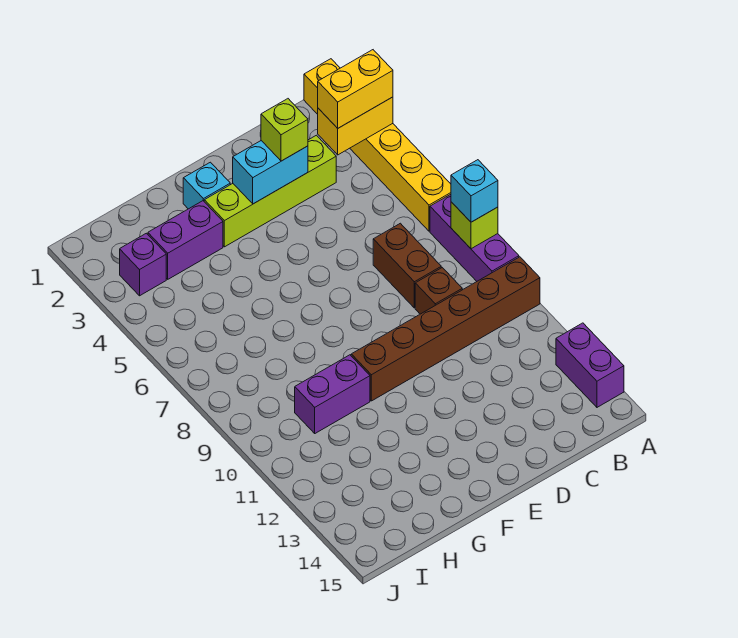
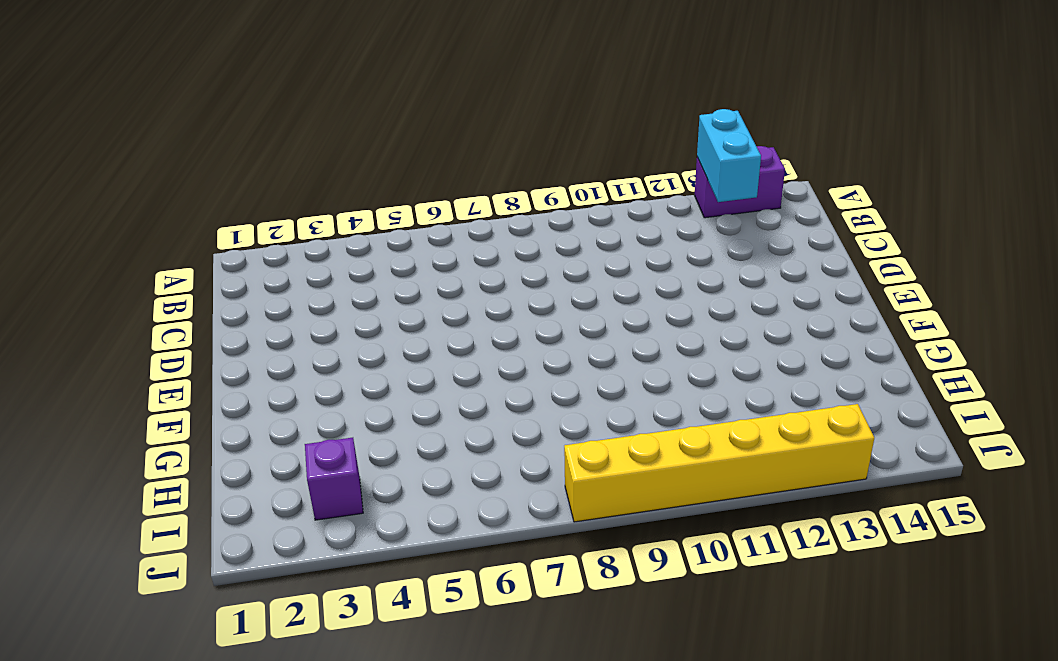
cyan brick A13:B13 level 2 -> cyan brick D3:E3 level 2
yellow brick J8:J13 level 1 -> yellow brick A1:A6 level 1
none -> purple brick A7:A9 level 1
none -> brown brick A10:F10 level 1
none -> lime brick C3:F3 level 1

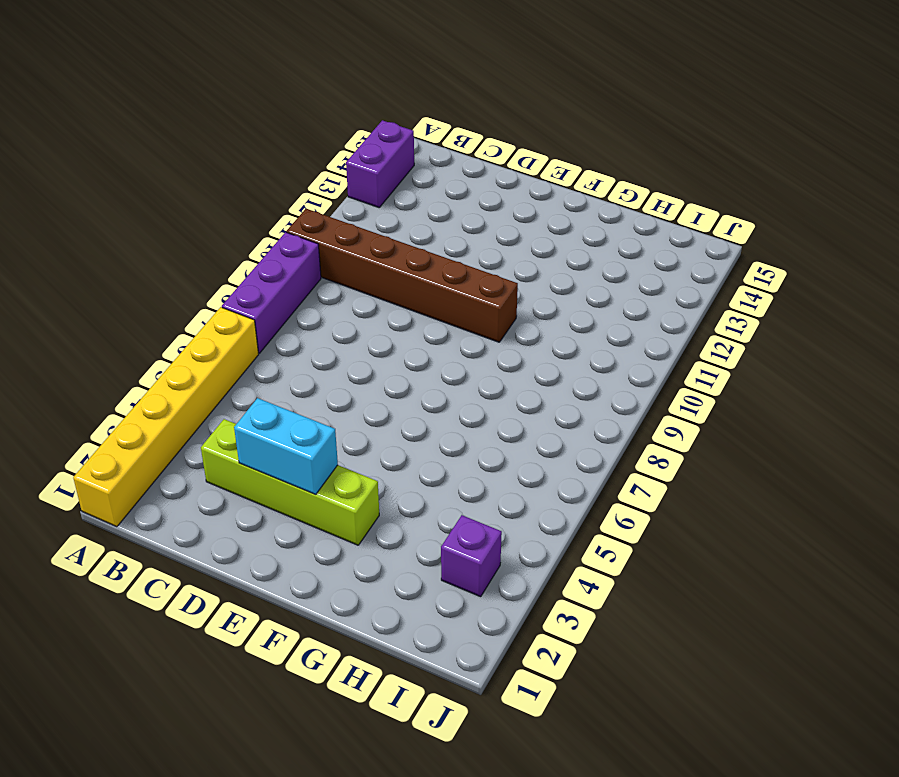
none -> brown brick C7:C8 level 1
none -> brown brick C9 level 1
none -> cyan brick F2 level 1

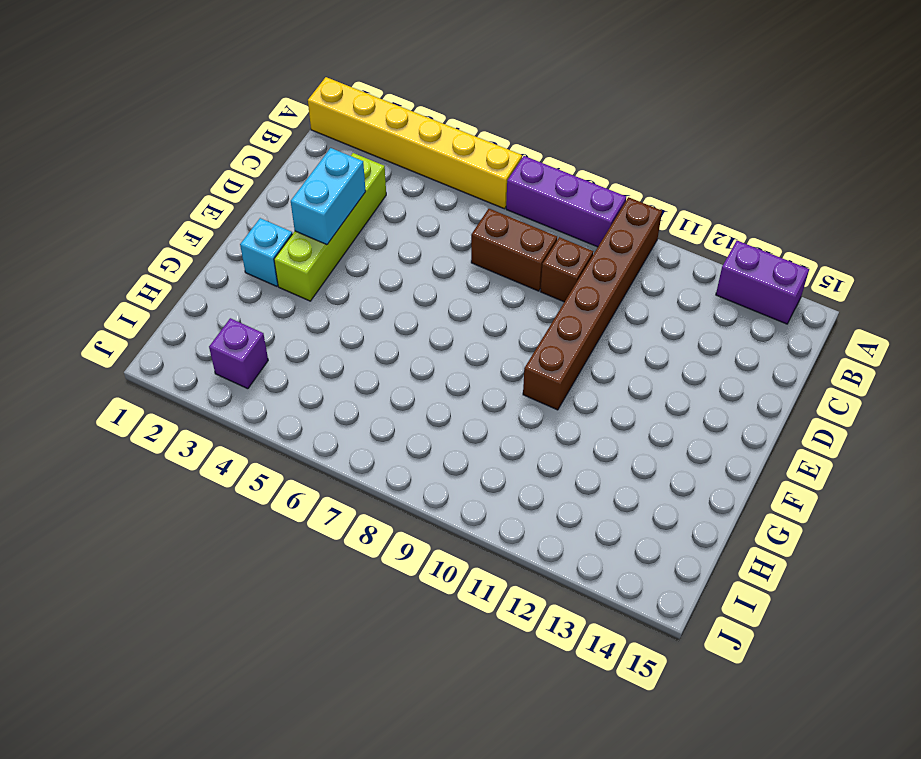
none -> purple brick G3:H3 level 1
none -> purple brick G10:H10 level 1
none -> yellow brick A3:B3 level 2

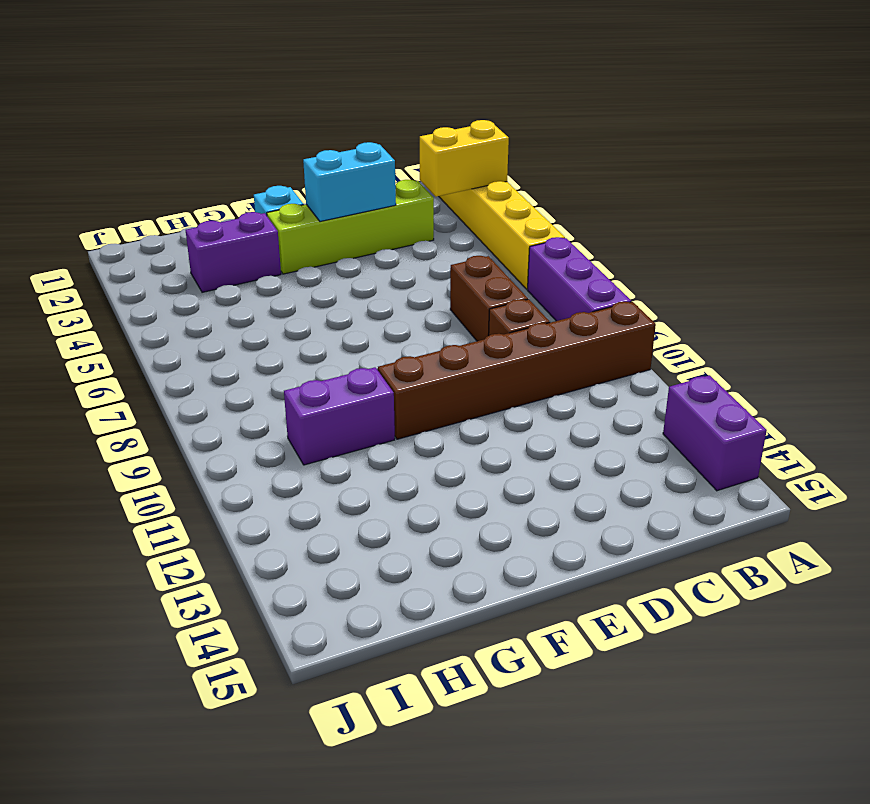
none -> purple brick I3 level 1
none -> lime brick A8 level 2
none -> yellow brick A3:B3 level 3

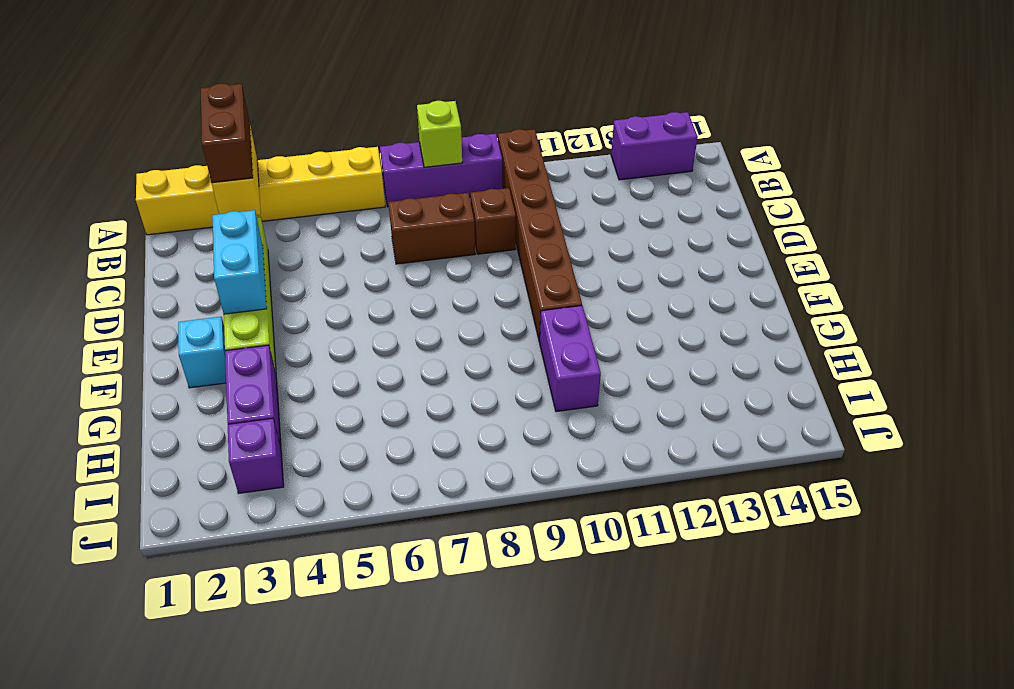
brown brick A3:B3 level 3 -> yellow brick A3:B3 level 3
none -> cyan brick A8 level 3
none -> lime brick D3 level 3

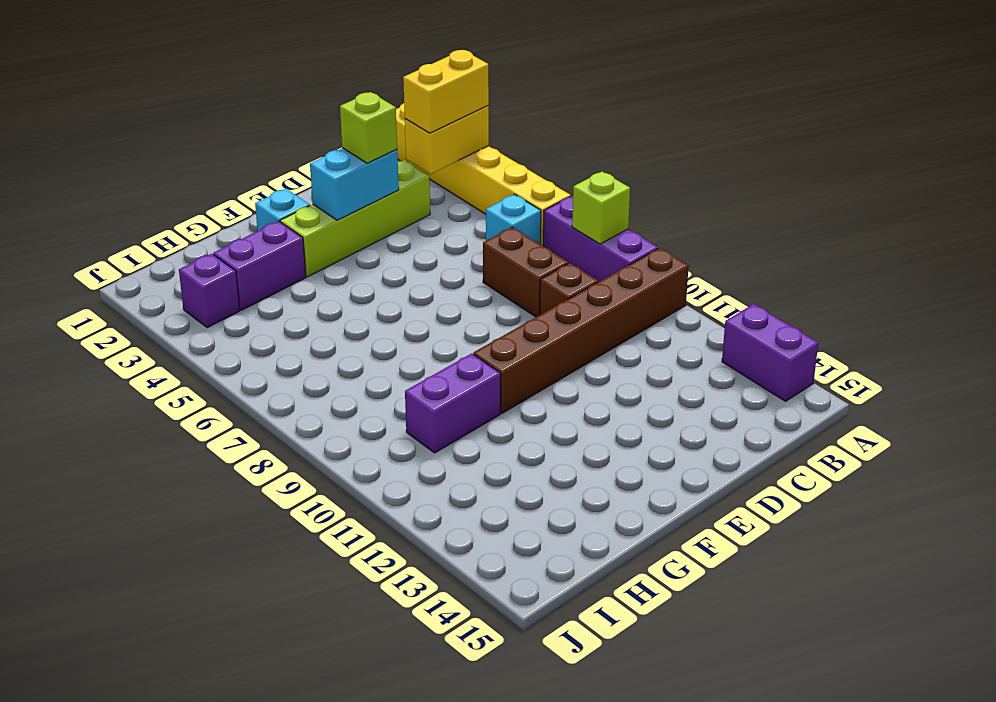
cyan brick B6 level 1 -> cyan brick A8 level 3

